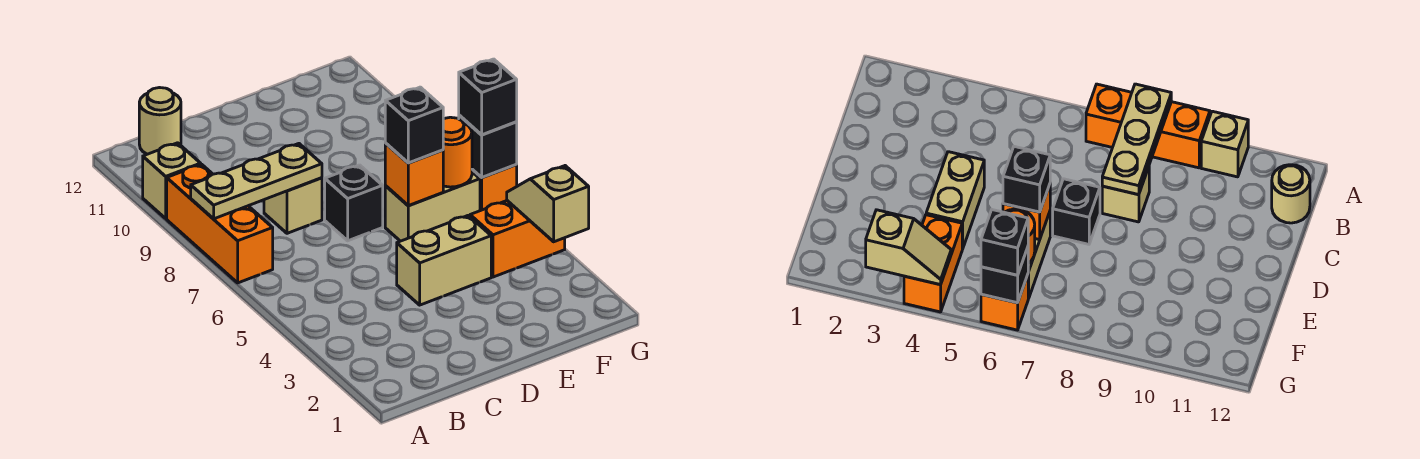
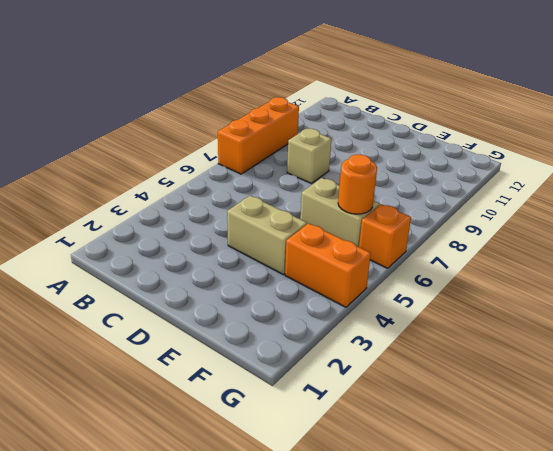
none -> tan brick A10 level 1
none -> tan round brick B12 level 1
none -> black brick D7 level 1

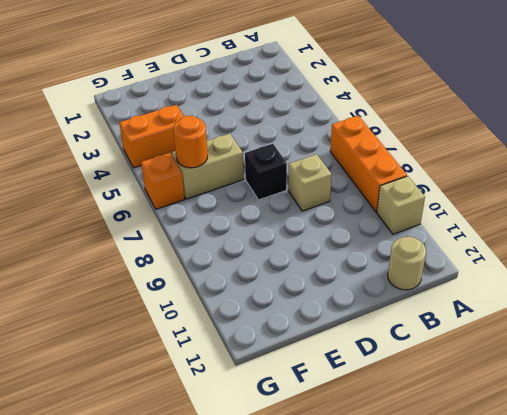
none -> tan brick D4:E4 level 1
none -> tan plate A8:C8 level 2
none -> orange brick E6 level 2

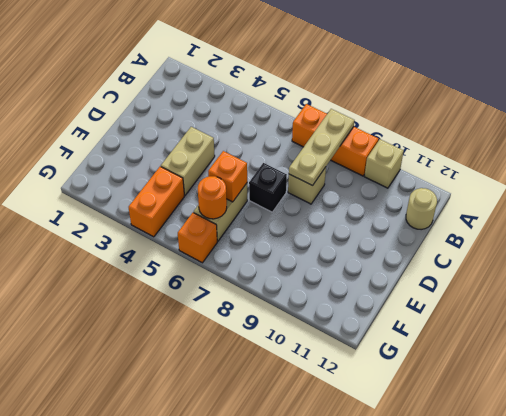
none -> tan slope G3:G4 level 2 top 3
none -> black brick G6 level 2
none -> black brick E6 level 3

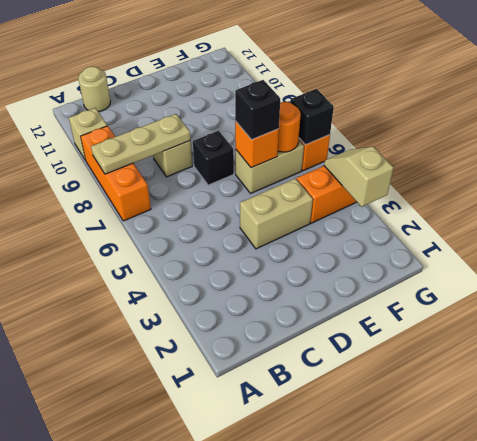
none -> black brick G6 level 3

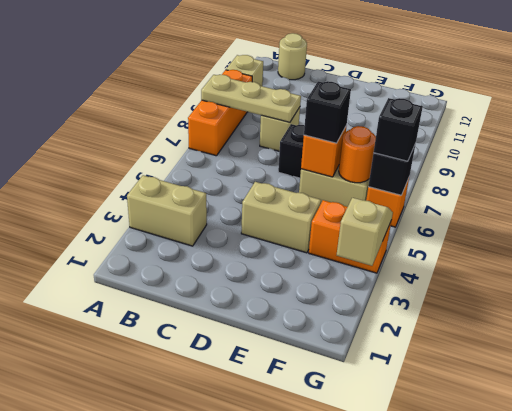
tan brick A3:B3 level 1 -> none

